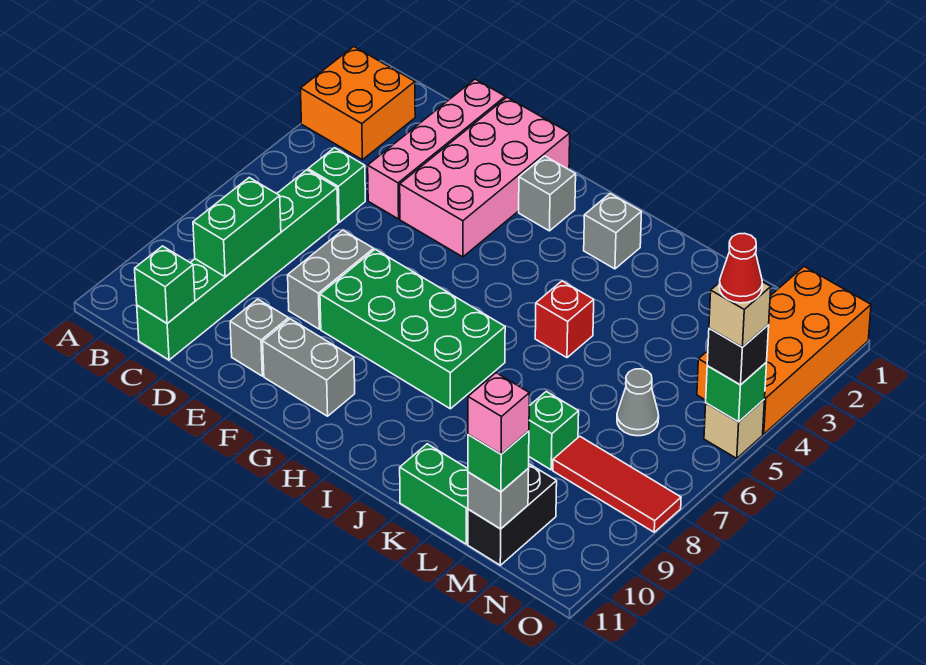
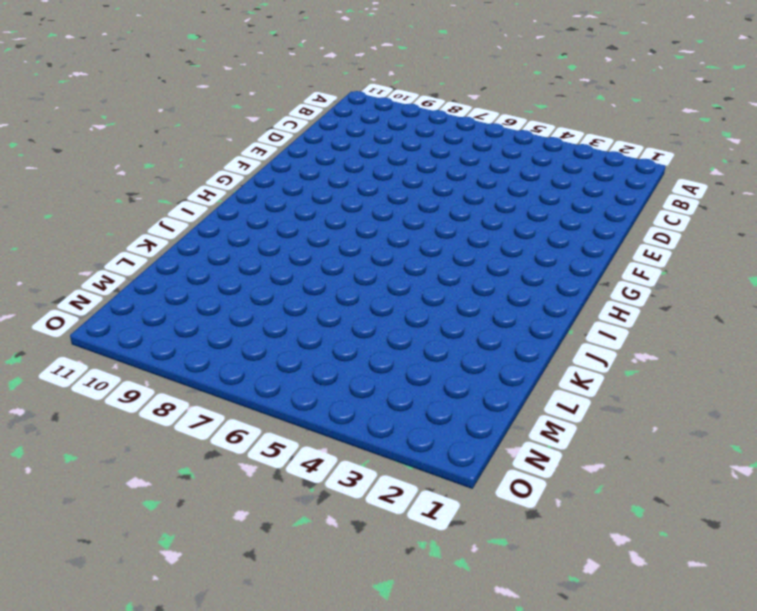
none -> orange brick A2:B3 level 1
none -> green brick C5 level 1
none -> green brick C6:C11 level 1

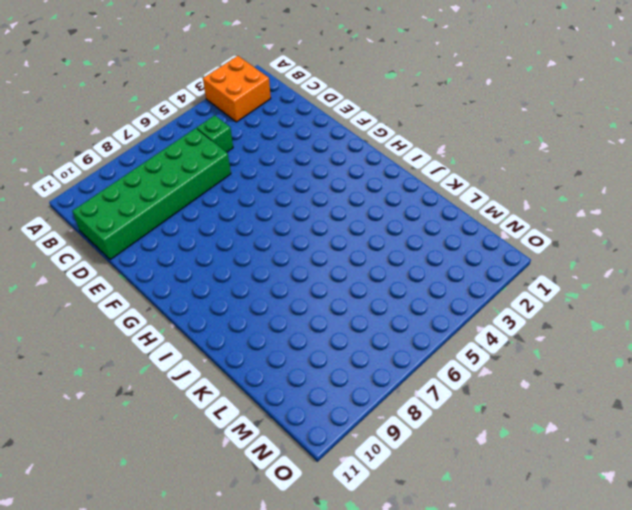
green brick C6:D11 level 1 -> green brick C6:C11 level 1
none -> pink brick D1:D4 level 1
none -> pink brick E1:F4 level 1
none -> grey brick E7:E8 level 1

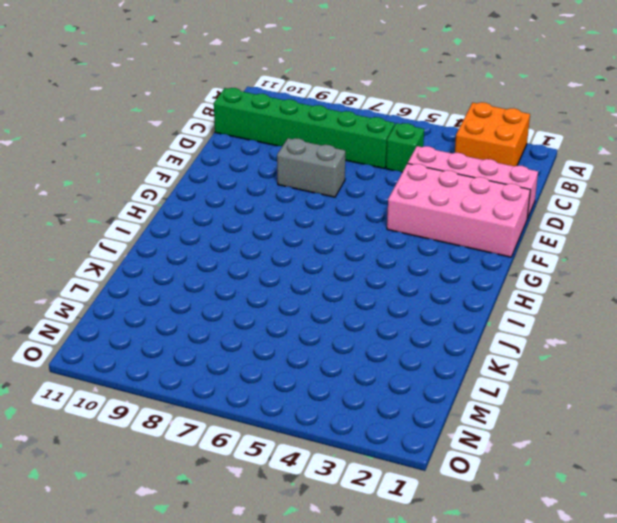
none -> grey brick E10 level 1
none -> green brick F7:I8 level 1
none -> grey brick F10:G10 level 1

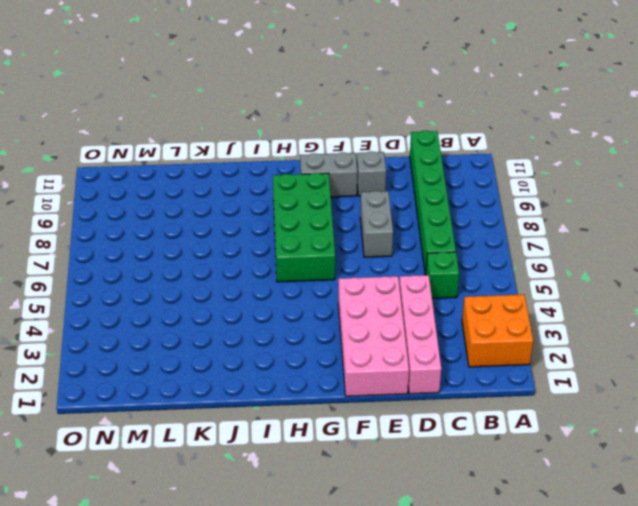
green brick G6:H9 level 1 -> green brick F7:I8 level 1
none -> grey brick G2 level 1
none -> grey brick I2 level 1
none -> red brick J5 level 1

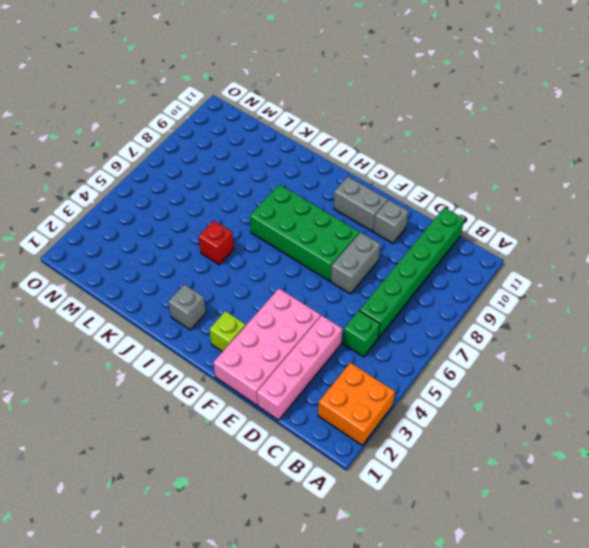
lime brick G2 level 1 -> grey brick G2 level 1
none -> green brick K11:L11 level 1
none -> green brick L8 level 1
none -> grey cone M6 level 1

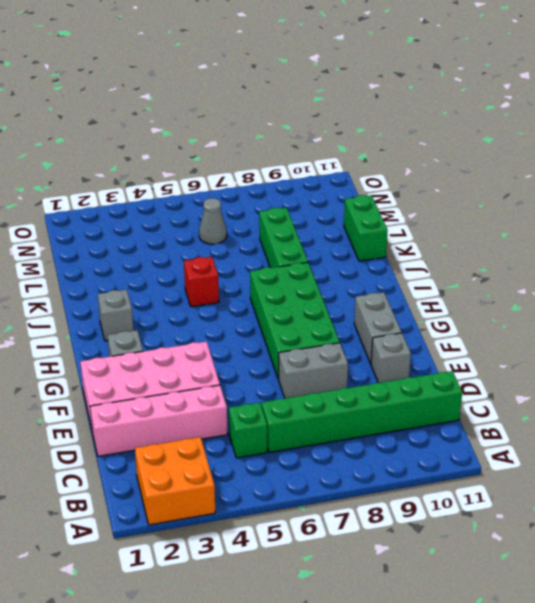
green brick J8:L8 level 1 -> green brick L8 level 1
none -> red tile M8:O8 level 1
none -> black brick M10:M11 level 1
none -> orange brick N1:O4 level 1

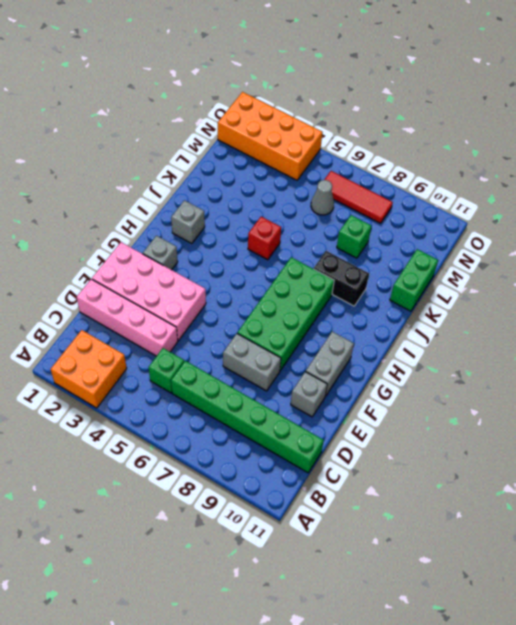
black brick J8:J9 level 1 -> black brick M10:M11 level 1
red tile N6:N8 level 1 -> red tile M8:O8 level 1
none -> tan brick O5 level 1
none -> green brick C8:C9 level 2
none -> green brick C11 level 2

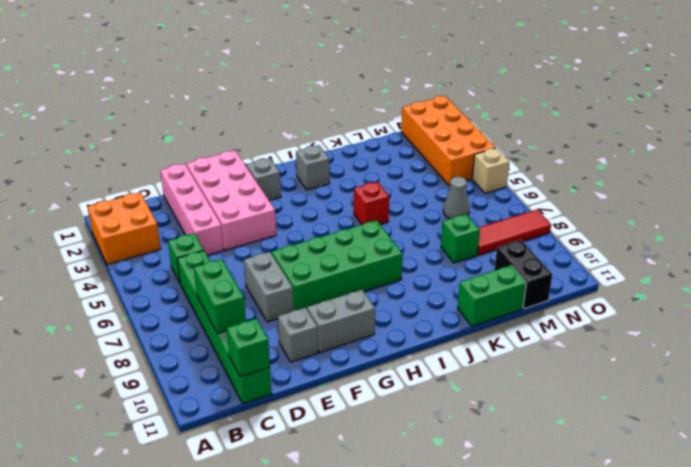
none -> grey brick M11 level 2
none -> green brick O5 level 2
none -> green brick M11 level 3

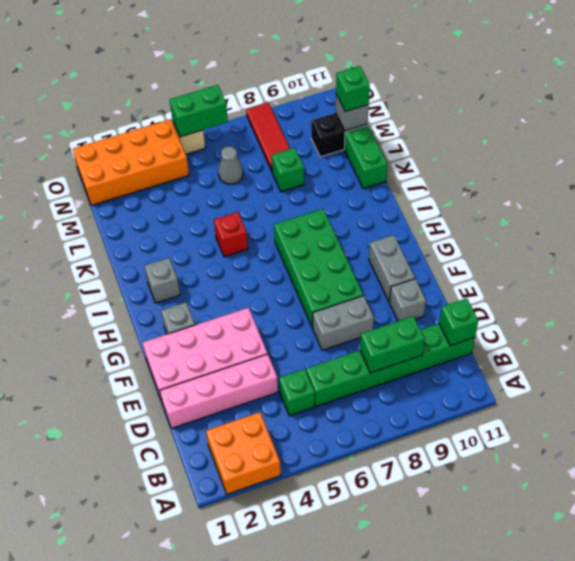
green brick O5:O6 level 2 -> green brick O5 level 2
none -> black brick O5 level 3
none -> pink brick M11 level 4
none -> tan brick O5 level 4

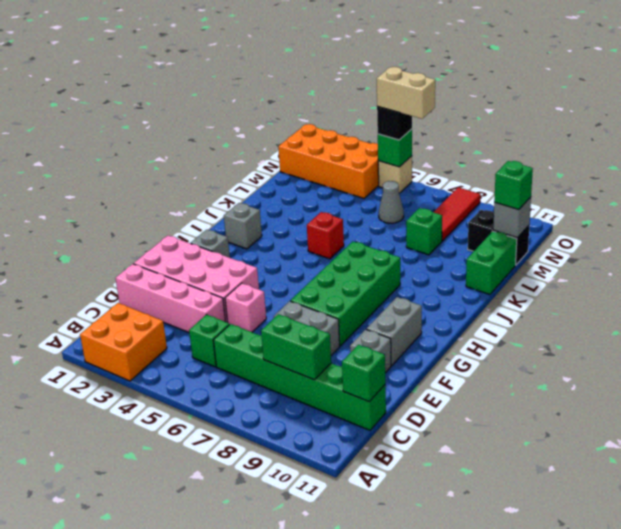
pink brick E5 level 1 -> pink brick M11 level 4
tan brick O5:O6 level 4 -> tan brick O5 level 4
none -> red cone O5 level 5

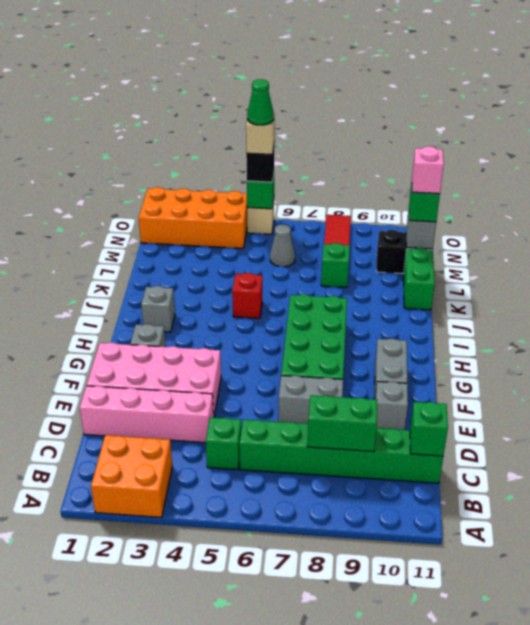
green cone O5 level 5 -> red cone O5 level 5

